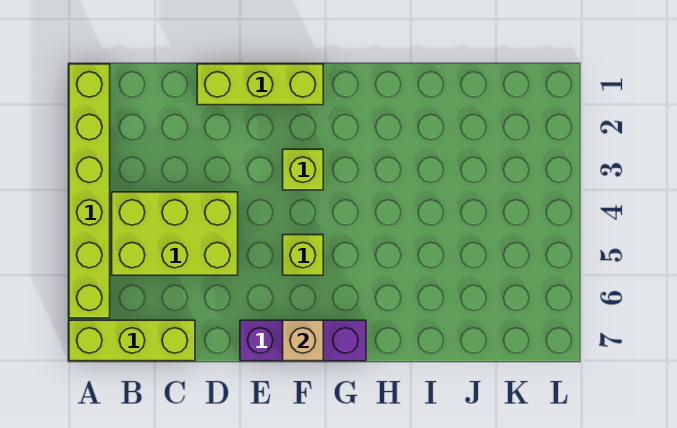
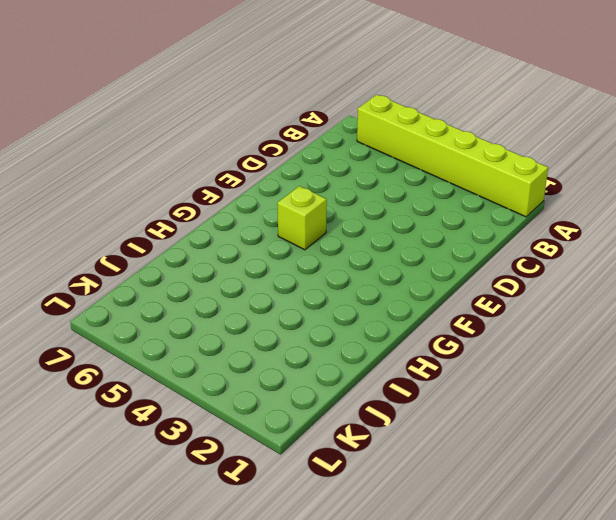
none -> lime brick A7:C7 level 1
none -> lime brick B4:D5 level 1

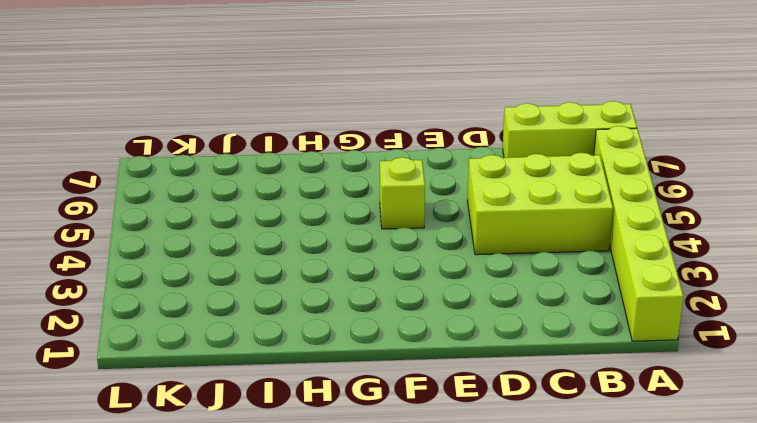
none -> lime brick D1:F1 level 1
none -> purple brick E7:G7 level 1

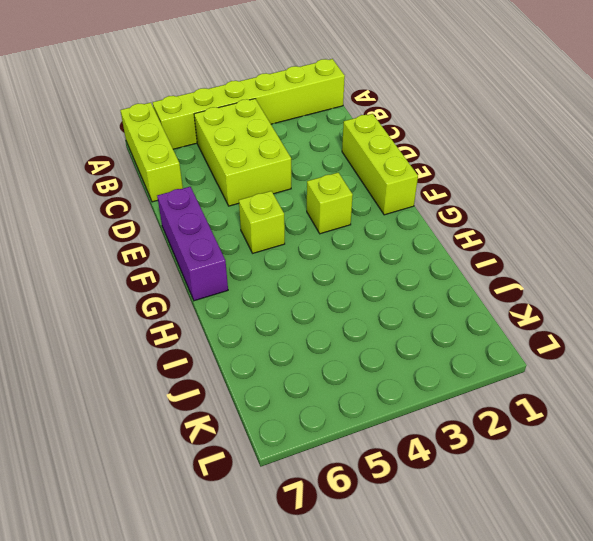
none -> tan brick F7 level 2

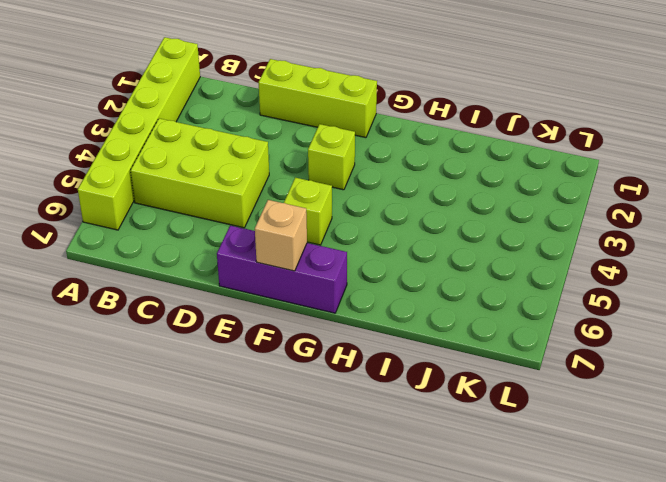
none -> lime brick A7:C7 level 1

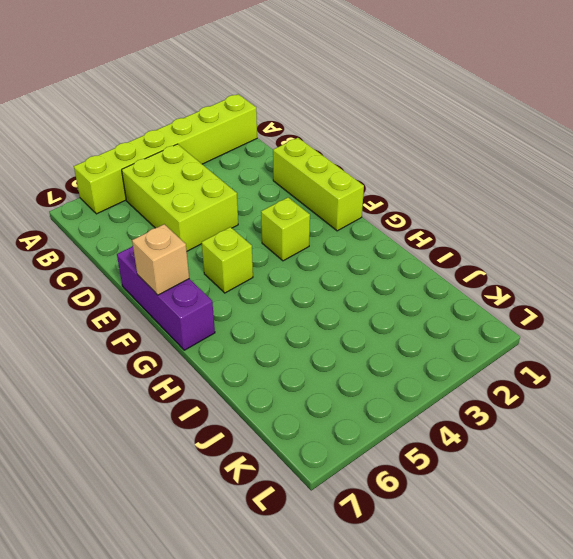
none -> lime brick A7:C7 level 1

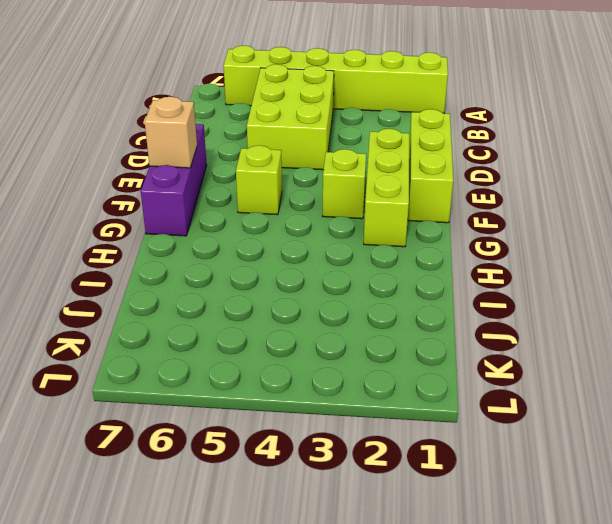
lime brick E2:G2 level 1 -> lime brick A7:C7 level 1

